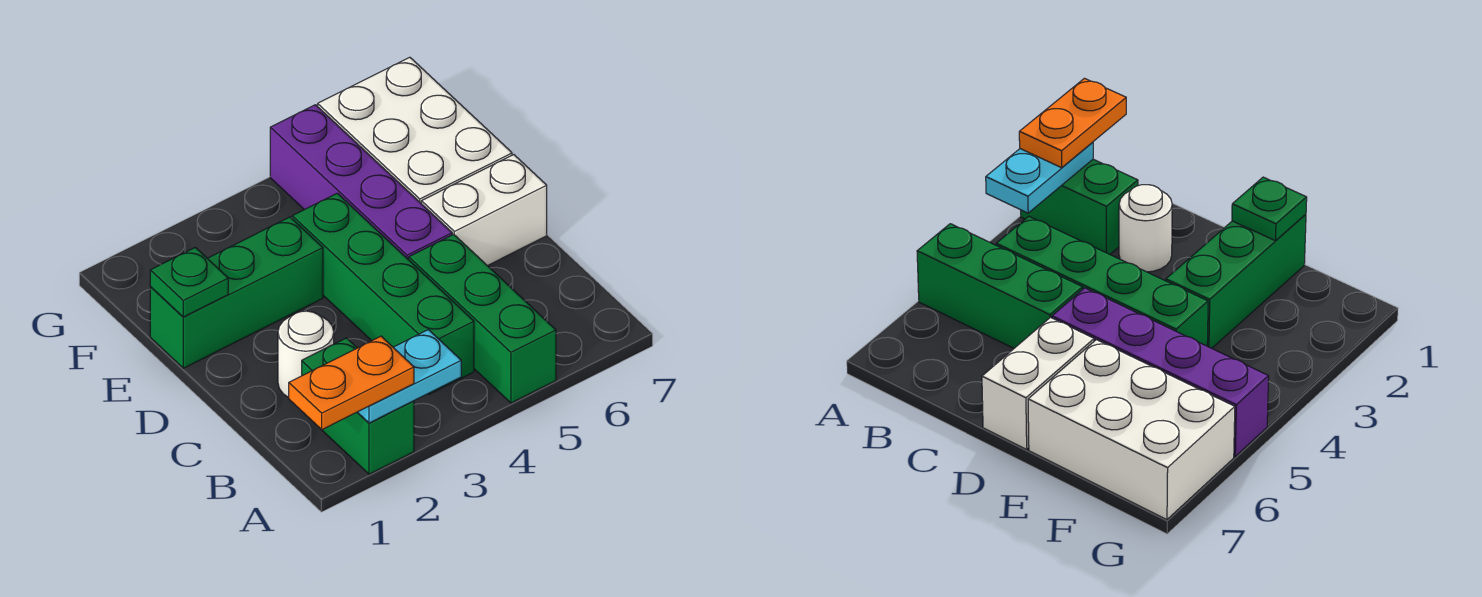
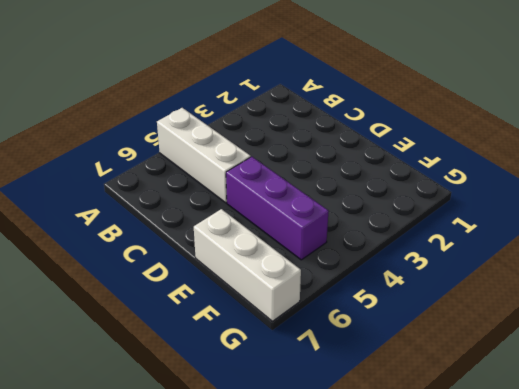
white brick A5:C5 level 1 -> green brick A5:C5 level 1
purple brick D5:F5 level 1 -> purple brick D5:G5 level 1
white brick E7:G7 level 1 -> white brick E6:G7 level 1
none -> green brick A2:B2 level 1
none -> green brick B4:E4 level 1

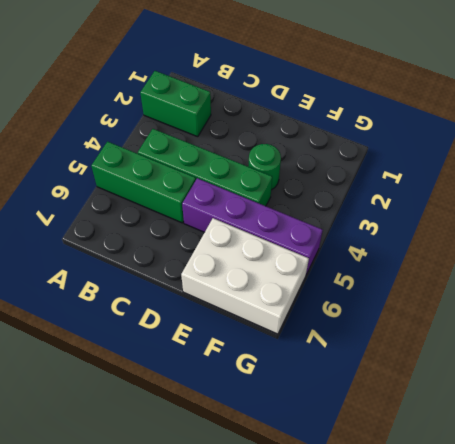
green round brick E3 level 1 -> green brick E1:E3 level 1
none -> white round brick C2 level 1
none -> white brick D6:D7 level 1

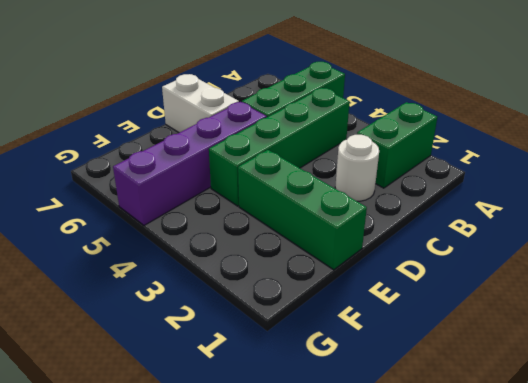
none -> white brick E6:G7 level 1
none -> cyan plate A2:A3 level 2

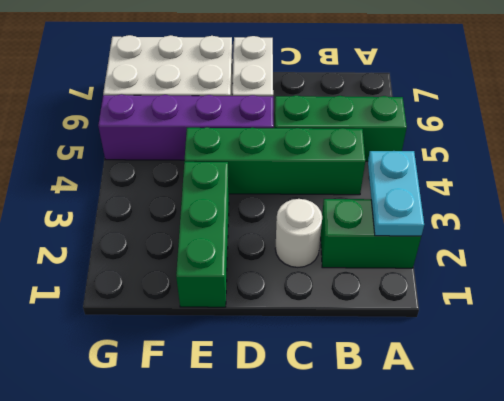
none -> green plate E1 level 2
none -> orange plate A1:A2 level 3

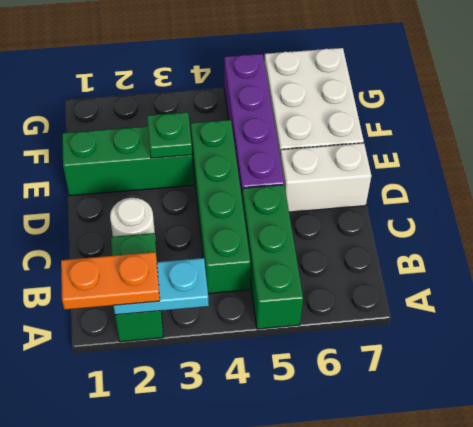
green plate E3 level 2 -> green plate E1 level 2

